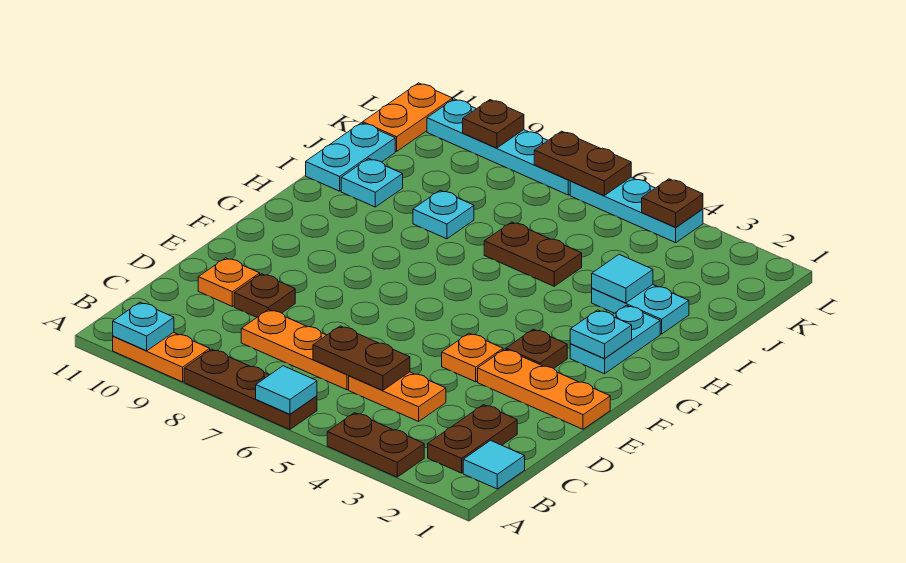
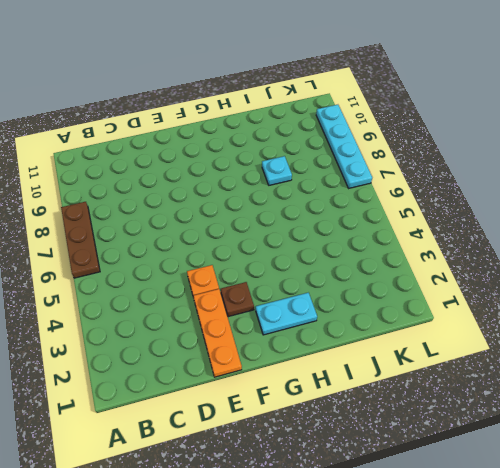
none -> brown plate A3:A4 level 1
none -> orange plate A9:A10 level 1
none -> cyan tile B1 level 1

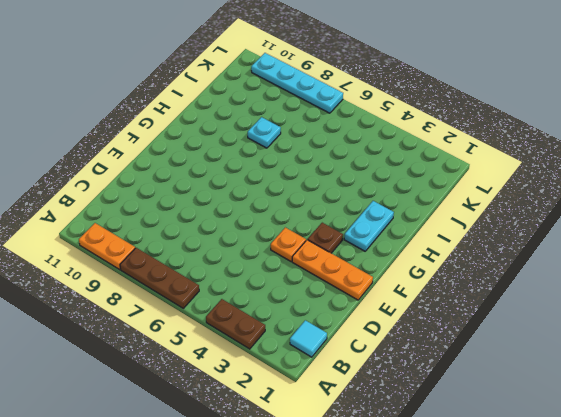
none -> brown plate B2:C2 level 1
none -> orange plate C4:C5 level 1
none -> orange plate C6:C8 level 1

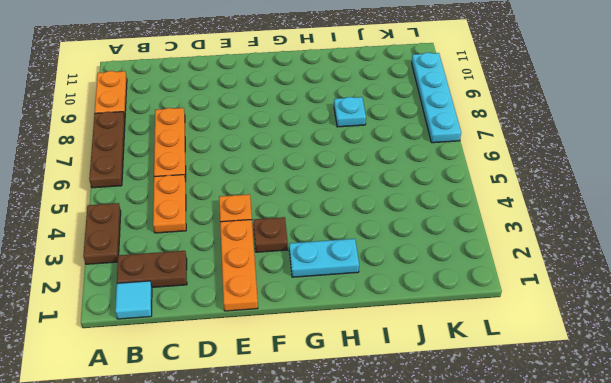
none -> brown plate D9 level 1
none -> orange plate D10 level 1
none -> cyan plate I2:I3 level 1

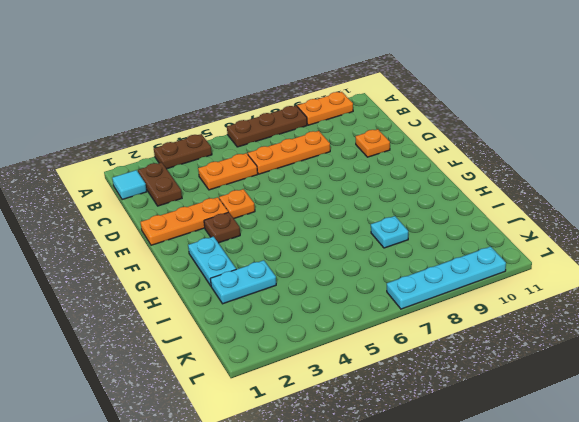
none -> brown plate D9 level 1
none -> brown plate I5:I6 level 1
none -> cyan plate I10 level 1

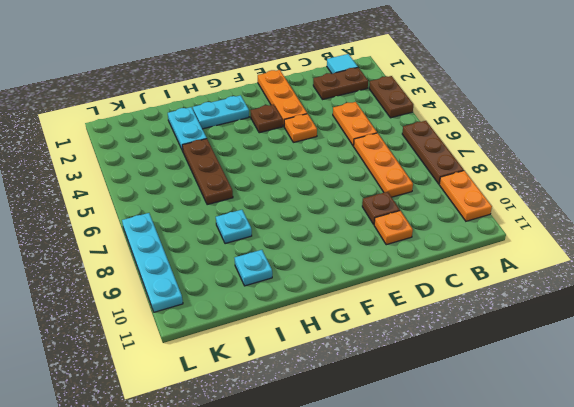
brown plate I4:I6 level 1 -> brown plate I5:I6 level 1
none -> cyan plate I11:J11 level 1
none -> orange plate K11:L11 level 1
none -> cyan plate L4:L6 level 1

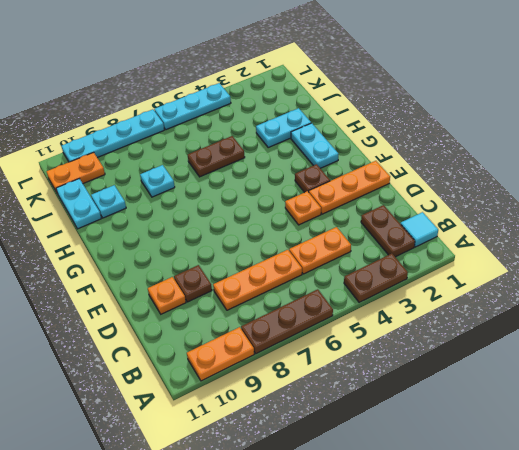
orange plate K10:K11 level 1 -> orange plate K11:L11 level 1
none -> cyan tile A6 level 2
none -> cyan plate A10 level 2
none -> brown plate C5:C6 level 2

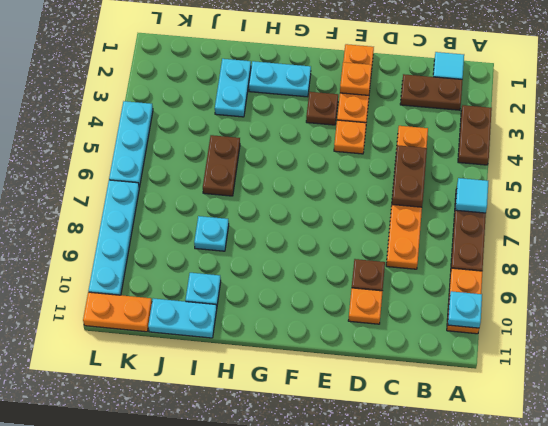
orange plate E2 level 2 -> none
none -> cyan plate G2 level 2
none -> cyan tile I3 level 2
none -> brown plate L4 level 2

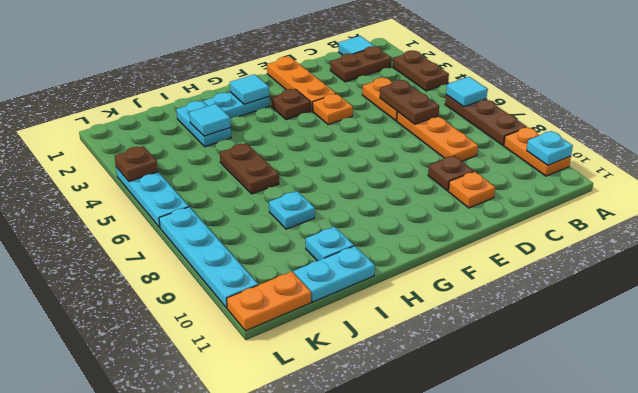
cyan tile G2 level 2 -> cyan plate G2 level 2
none -> brown plate L6:L7 level 2
none -> brown plate L9 level 2

